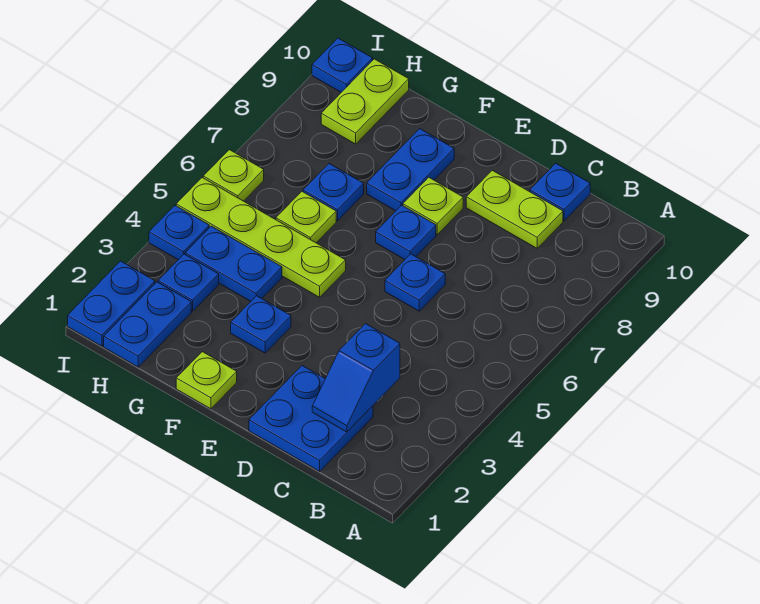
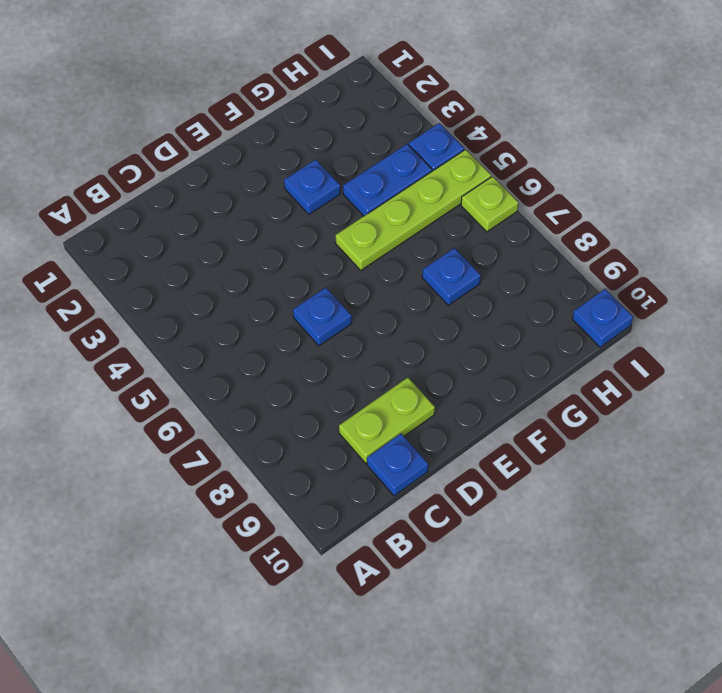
none -> blue plate C1:D2 level 1
none -> blue plate E7 level 1
none -> lime plate E8 level 1

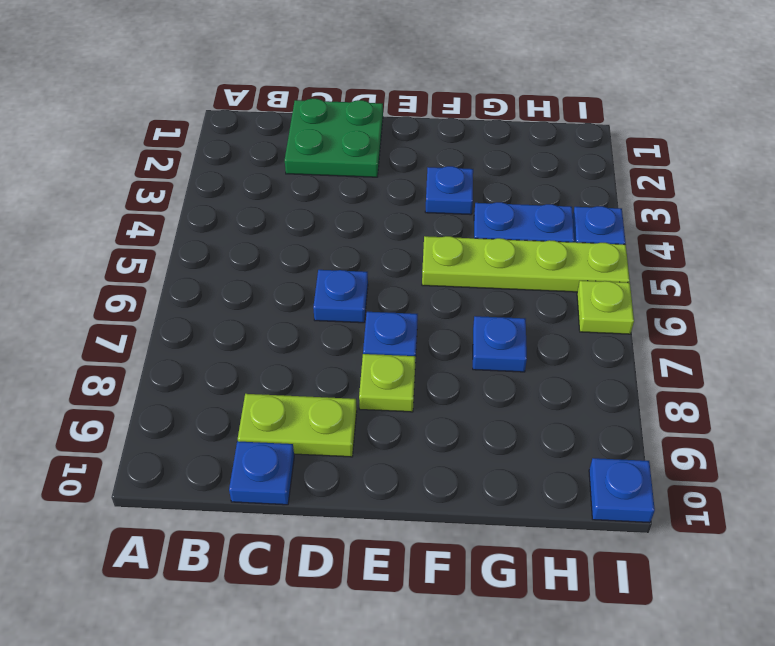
green plate C1:D2 level 1 -> blue plate C1:D2 level 1
none -> lime plate F1 level 1
none -> blue plate F8:F9 level 1
none -> lime plate G6 level 1

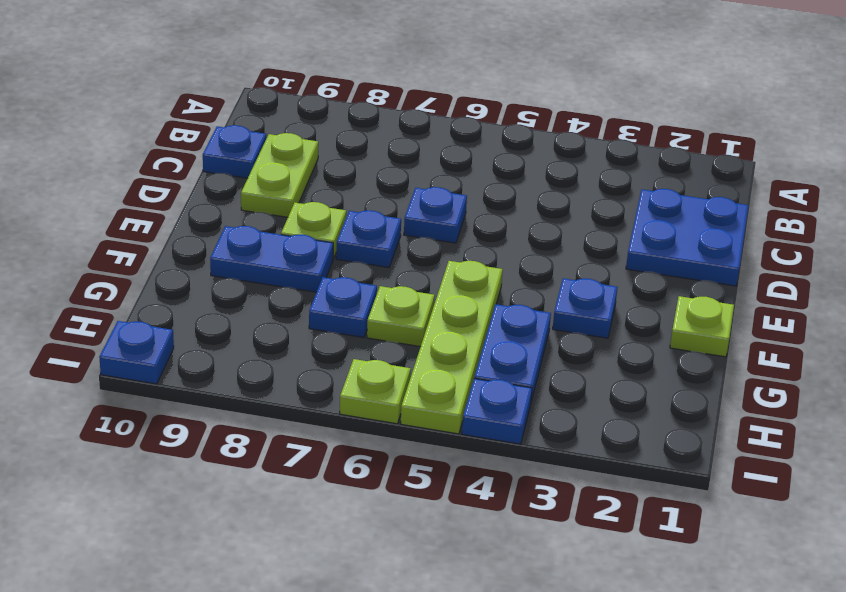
none -> blue plate H1:H2 level 1
none -> blue plate H3 level 1
none -> lime plate H9:H10 level 1

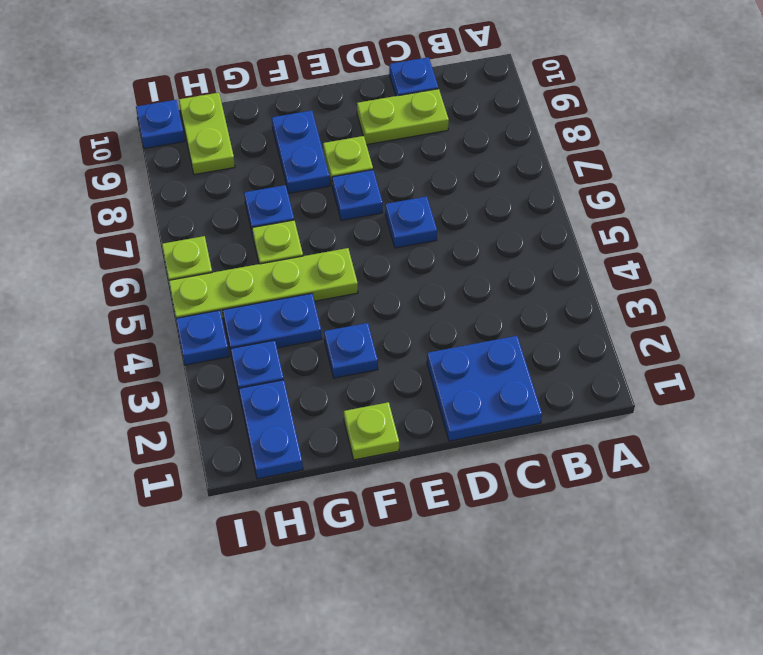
none -> blue plate I1:I2 level 1
none -> blue slope C2:C3 level 2 top 3

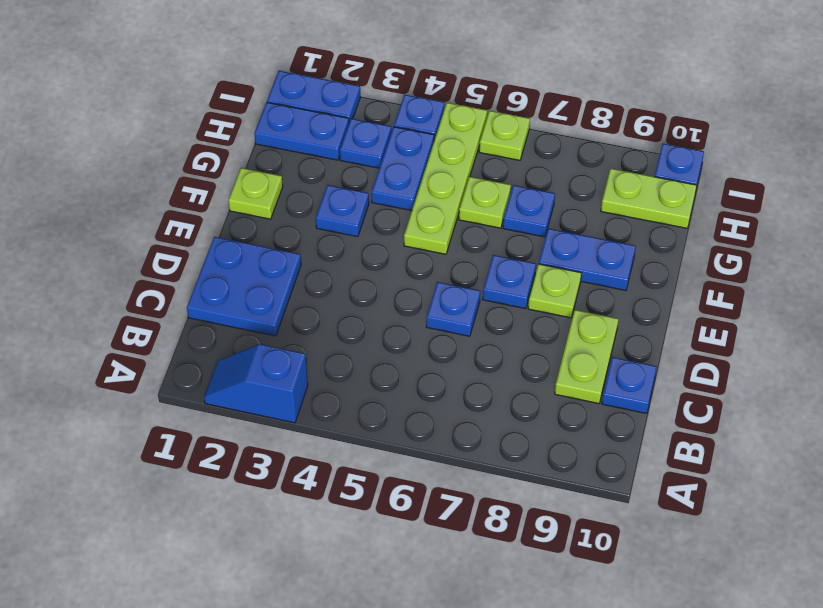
blue slope A2:A3 level 1 top 3 -> blue slope C2:C3 level 2 top 3

